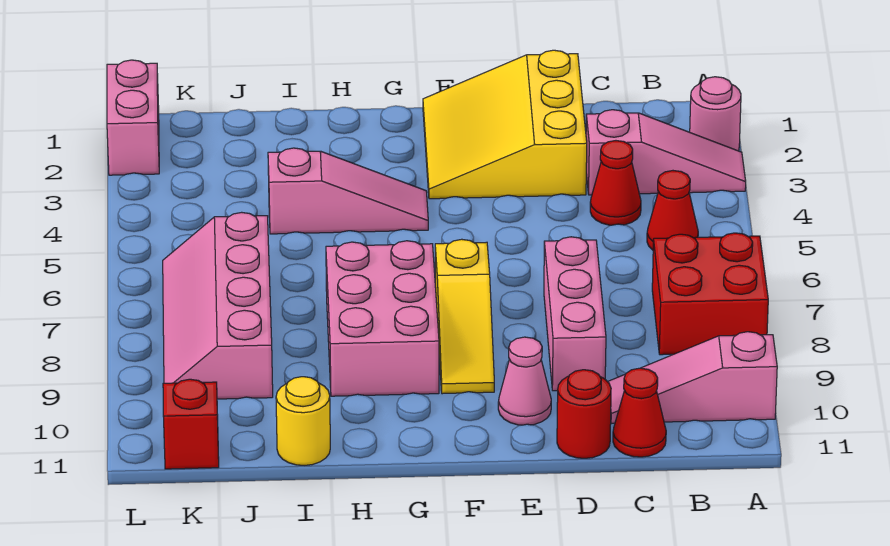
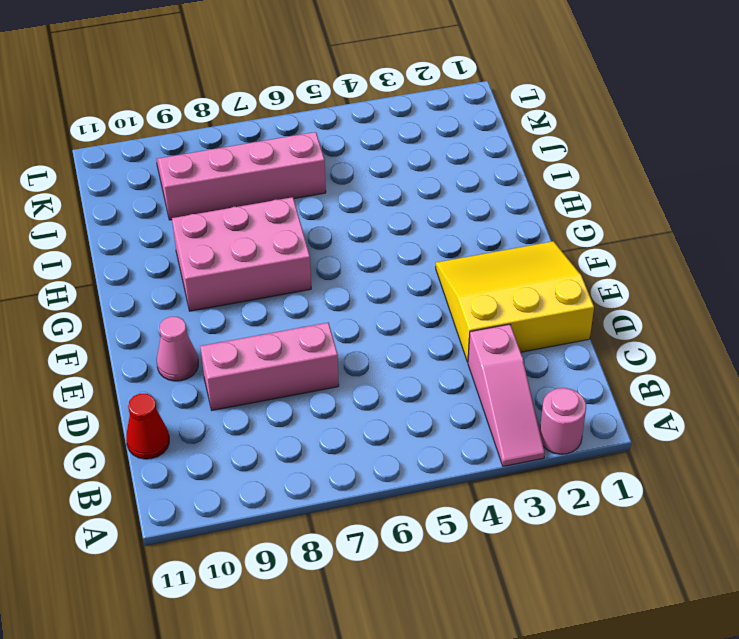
none -> red brick A7:B8 level 1
none -> pink slope A10:C10 level 1 top A
none -> red cone B5 level 1

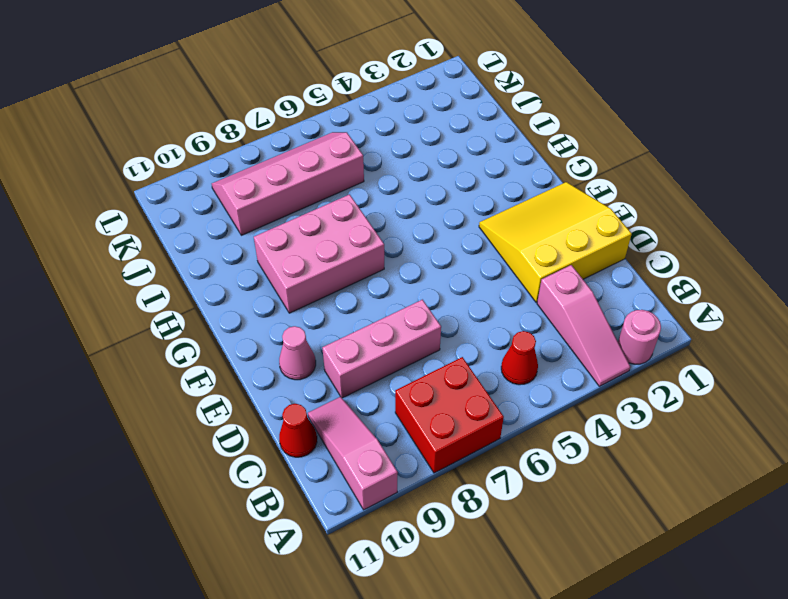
none -> red cone C4 level 1
none -> red round brick D11 level 1
none -> yellow slope F7:F9 level 1 top 7

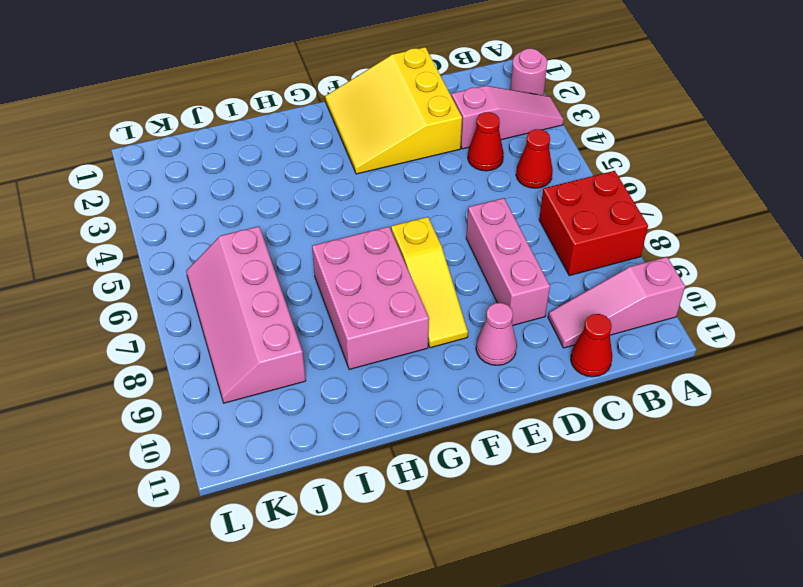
none -> red round brick D11 level 1
none -> pink slope G4:I4 level 1 top I
none -> yellow round brick I11 level 1

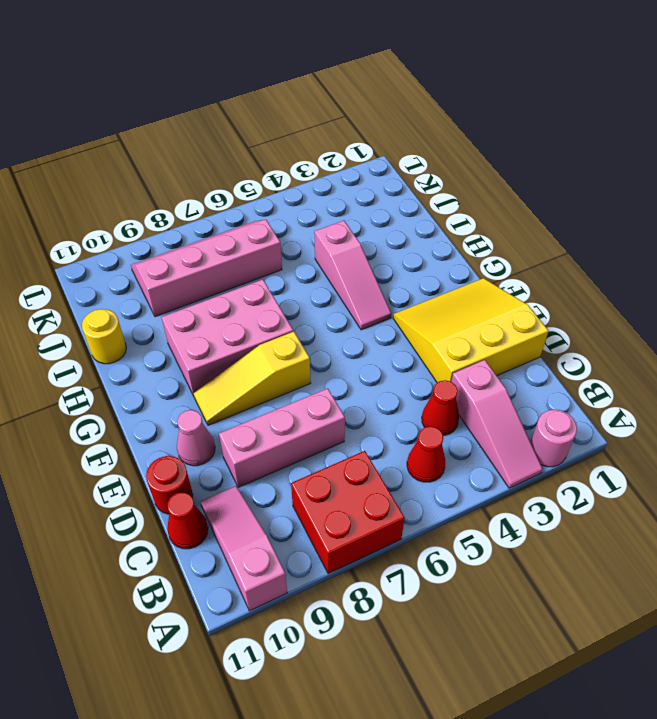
none -> red brick K11 level 1
none -> pink brick L1:L2 level 1

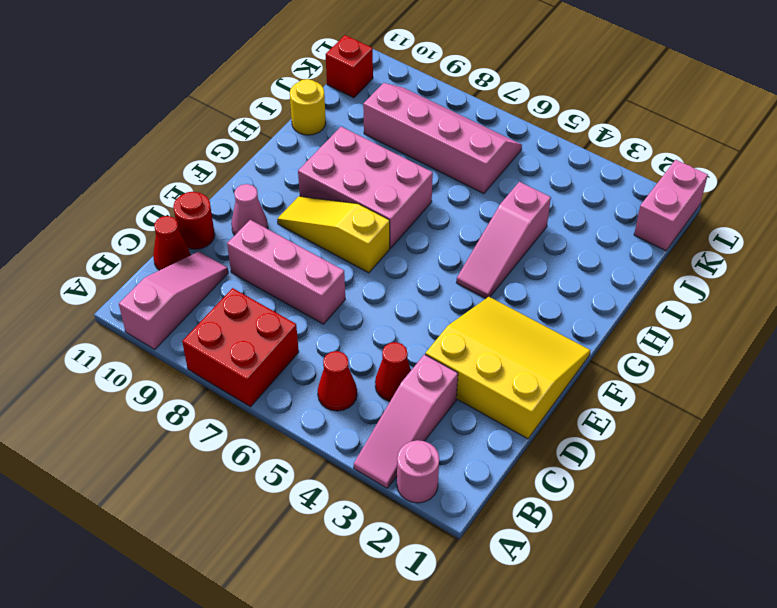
pink brick K1:L1 level 1 -> pink brick L1:L2 level 1

